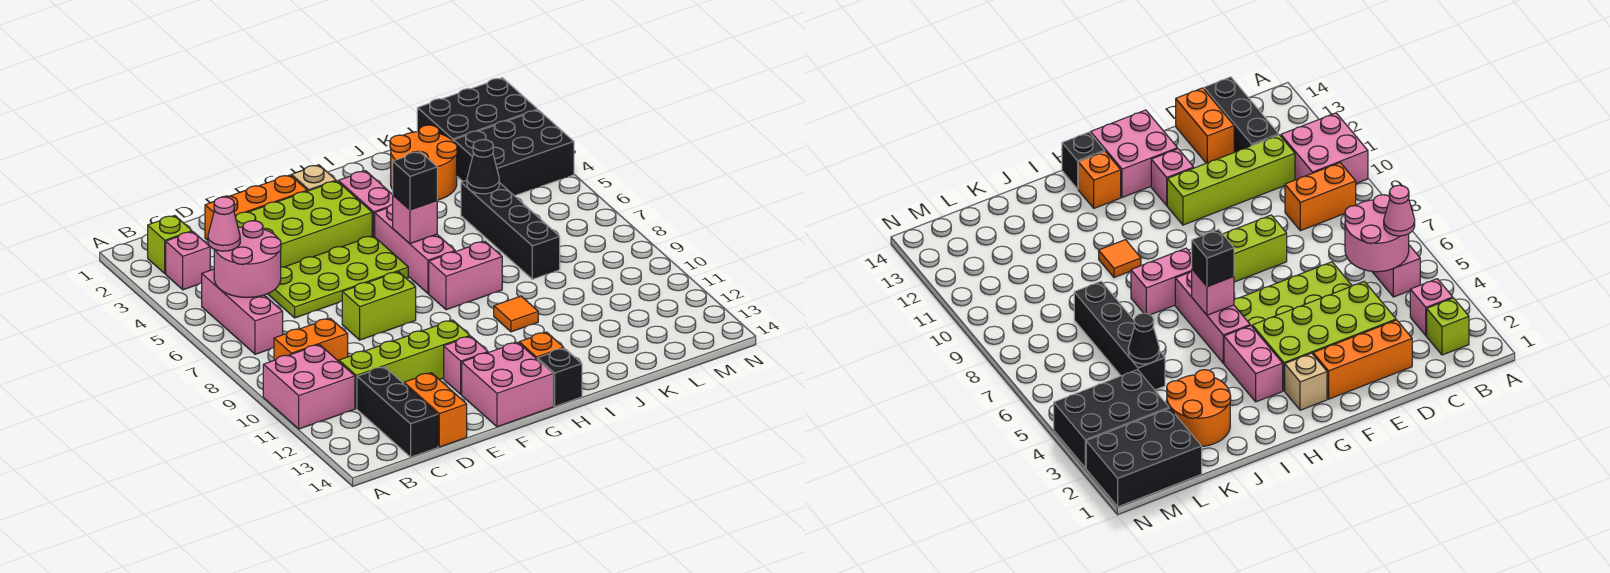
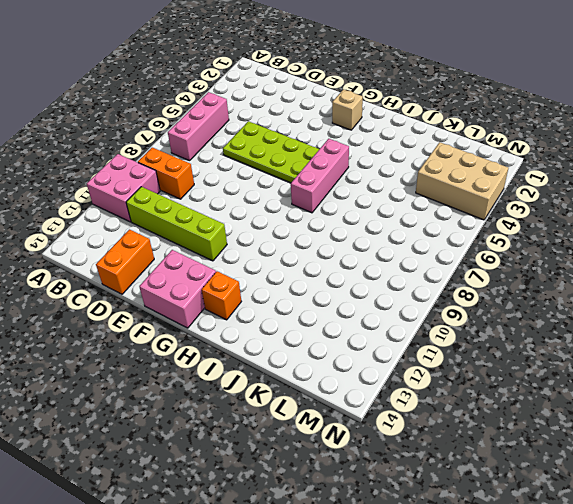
tan brick L3:N4 level 1 -> black brick L3:N4 level 1
none -> lime brick B2 level 1
none -> pink brick B3 level 1
none -> black brick C12:C14 level 1
none -> orange brick D2:F2 level 1

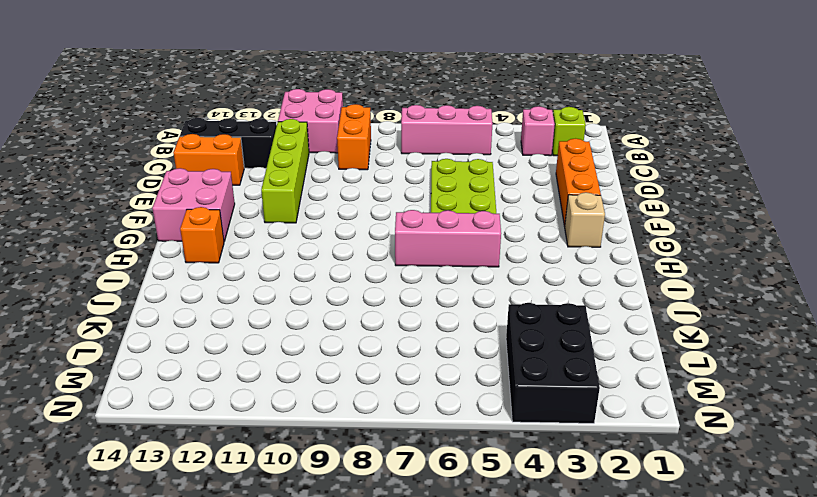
none -> lime brick D3:G4 level 1
none -> lime brick E8:F8 level 1
none -> pink brick F12 level 1
none -> pink brick H3:H4 level 1

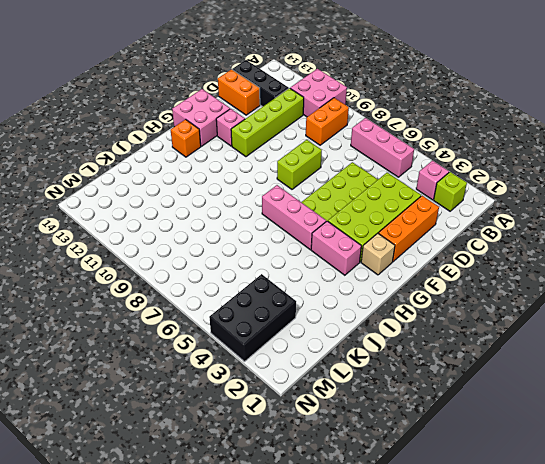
none -> pink brick H8:I8 level 1
none -> black brick H14 level 1
none -> orange tile I10 level 1
none -> orange round brick J2:K3 level 1

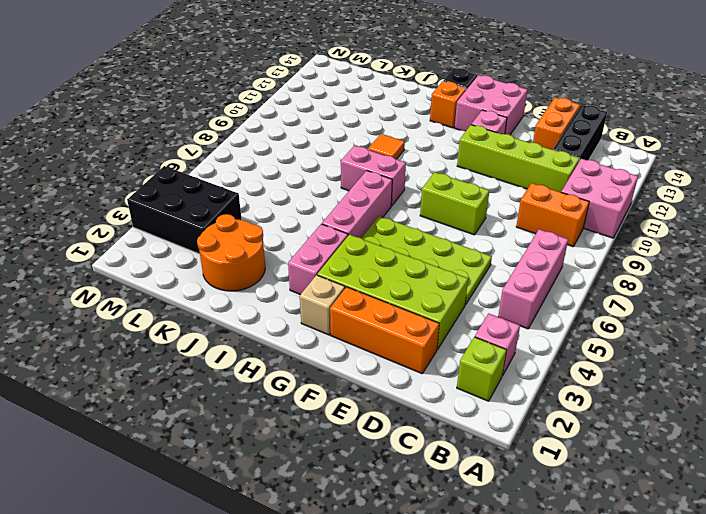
none -> black brick K5:K8 level 1
none -> black brick L1:N2 level 1
none -> pink round brick B5:C6 level 2
none -> pink brick H6 level 2

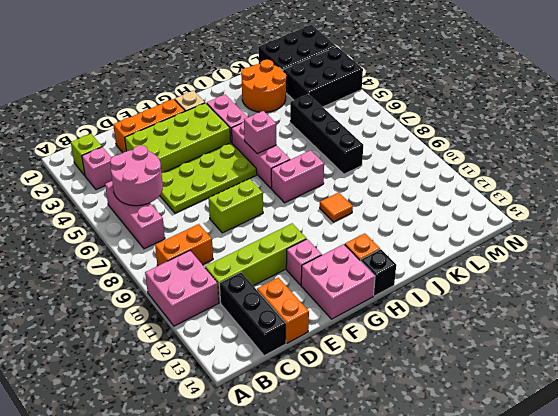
none -> black cone K5 level 2
none -> pink cone B5 level 3
none -> black brick H6 level 3

